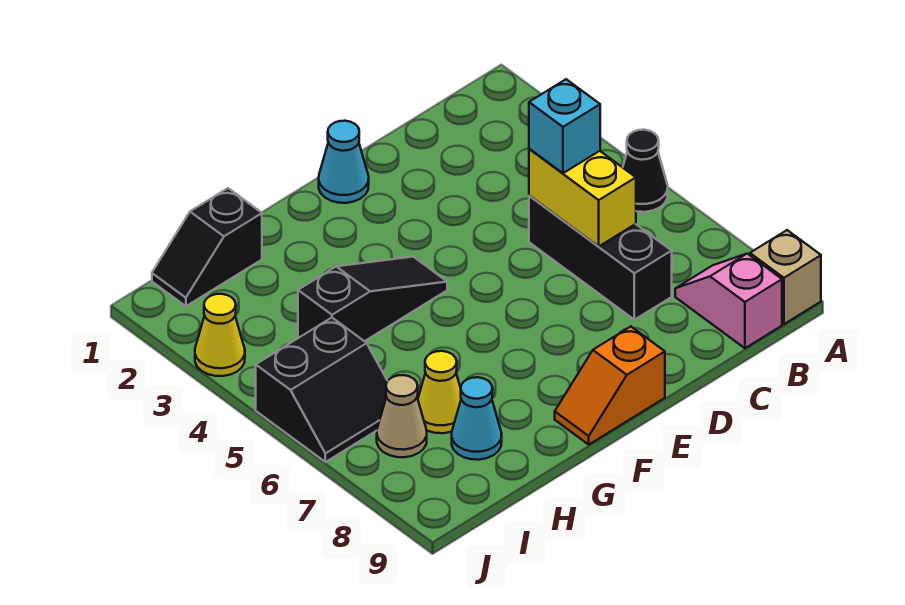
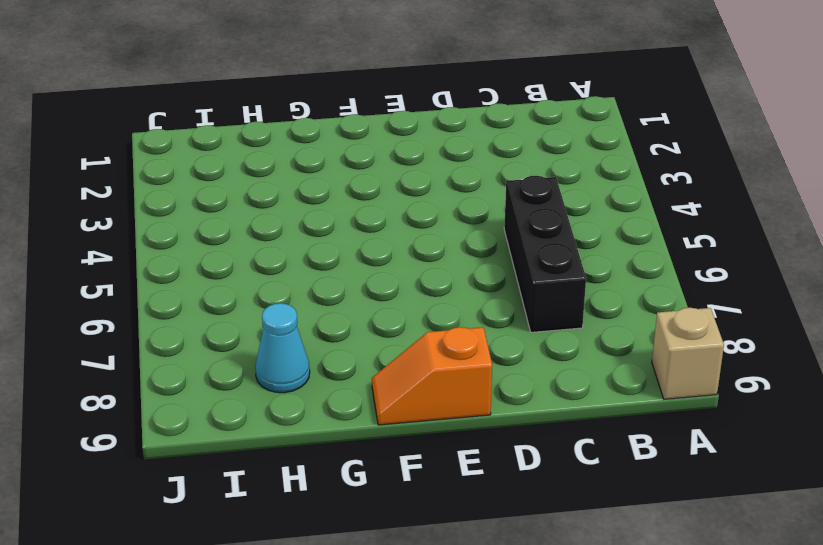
none -> black cone A5 level 1
none -> pink slope B8:B9 level 1 top 9
none -> cyan cone E1 level 1

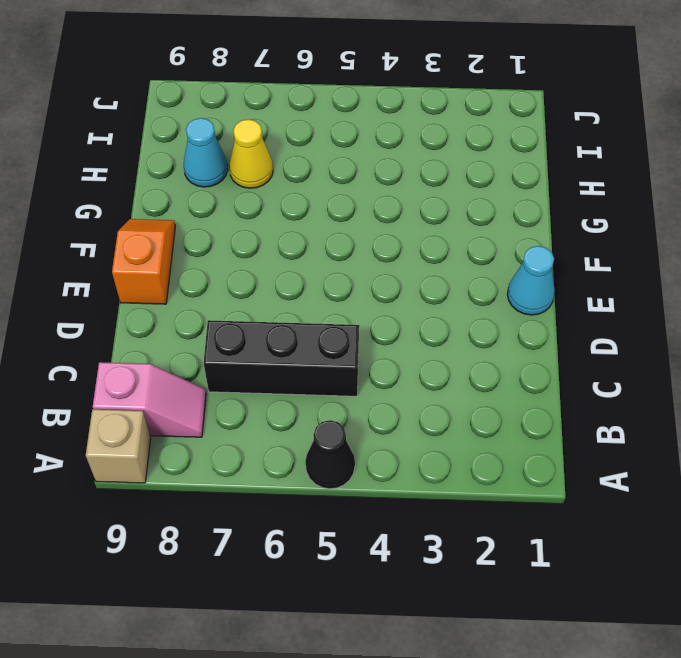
none -> black slope F4:H4 level 1 top H
none -> black slope H1:I1 level 1 top H
none -> black slope I5:J6 level 1 top 5

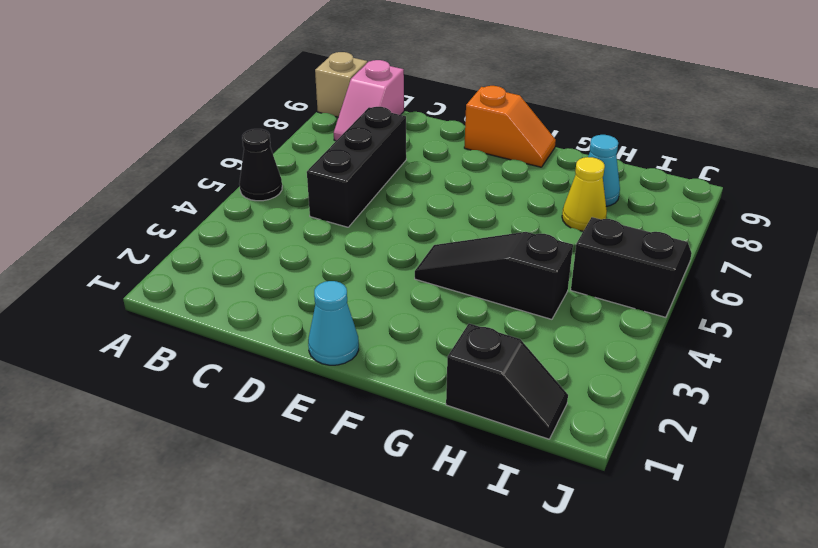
none -> tan cone I7 level 1
none -> yellow cone J3 level 1
none -> yellow brick C5:C6 level 2

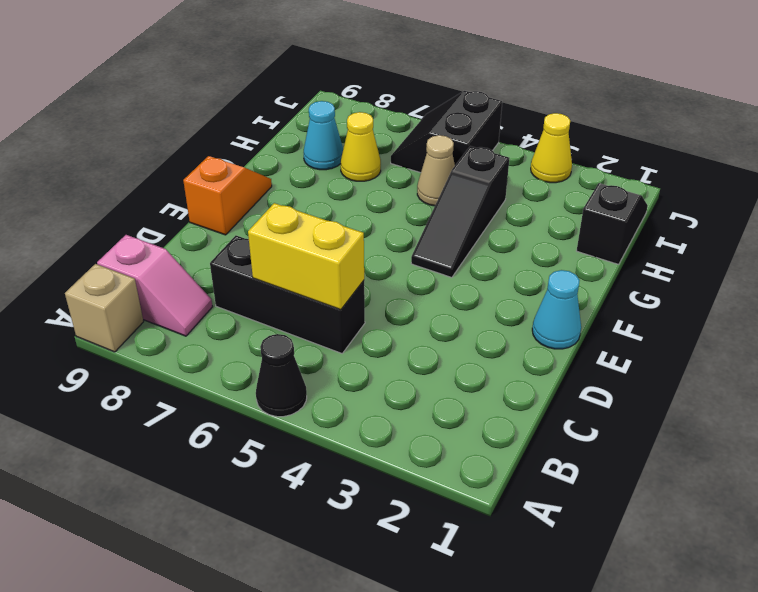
tan cone H5 level 1 -> tan cone I7 level 1
none -> cyan brick C5 level 3

